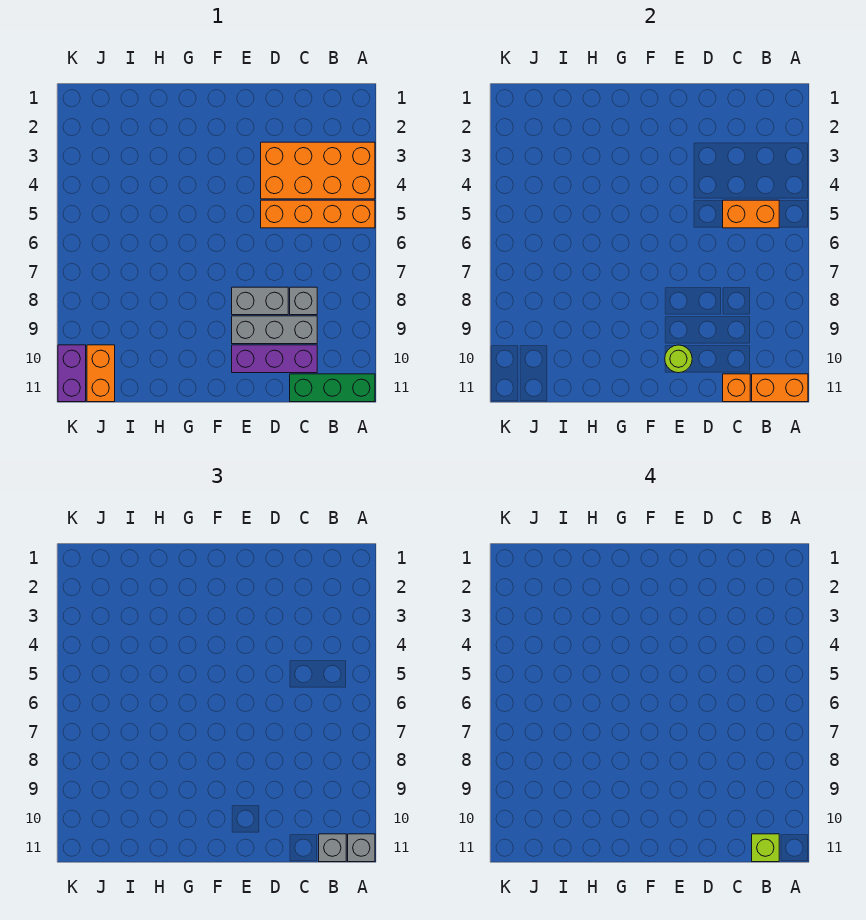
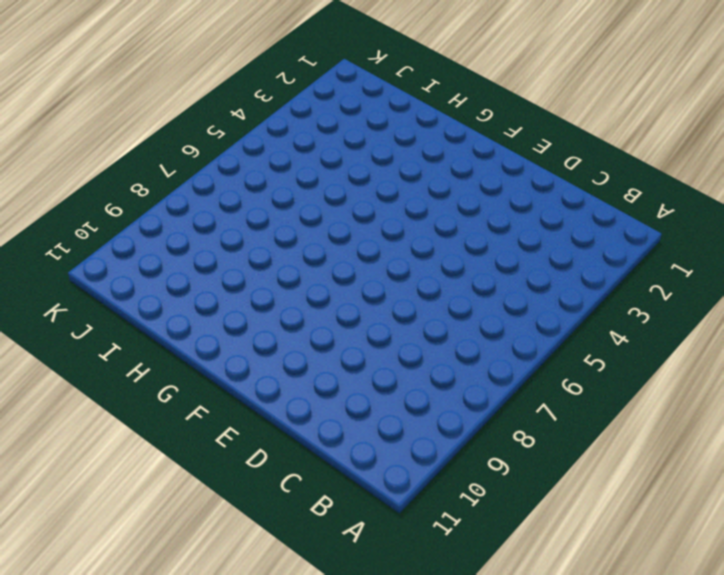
none -> orange brick A3:D4 level 1
none -> orange brick A5:D5 level 1
none -> green brick A11:C11 level 1

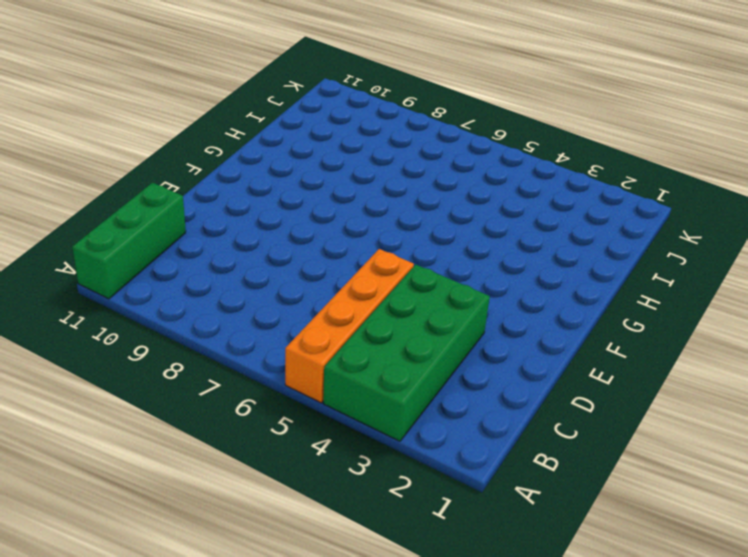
green brick A3:D4 level 1 -> orange brick A3:D4 level 1
none -> grey brick C8 level 1
none -> grey brick C9:E9 level 1
none -> purple brick C10:E10 level 1

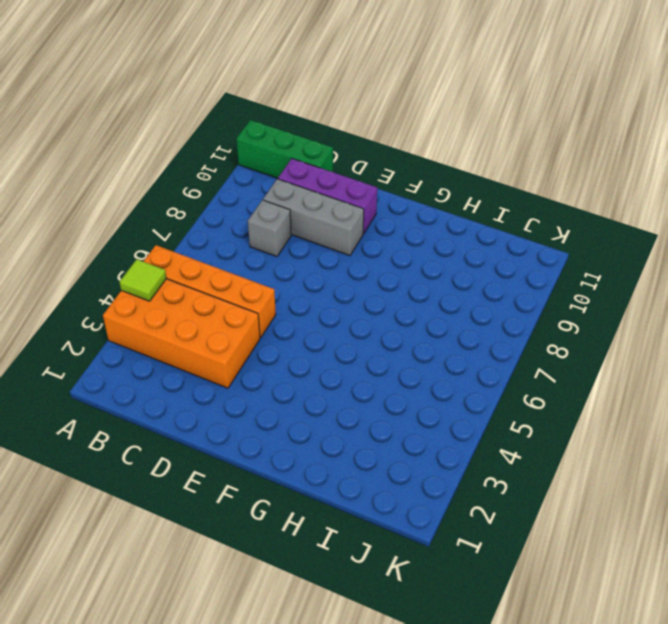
lime tile A4 level 2 -> none
none -> grey brick D8:E8 level 1
none -> orange brick J10:J11 level 1
none -> purple brick K10:K11 level 1

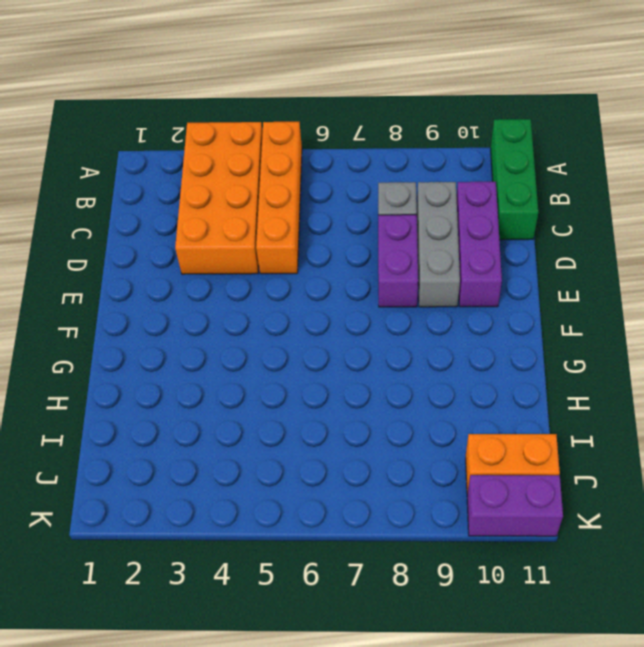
purple brick D8:E8 level 1 -> grey brick D8:E8 level 1
none -> orange brick A11:B11 level 2
none -> orange brick B5:C5 level 2
none -> orange brick C11 level 2

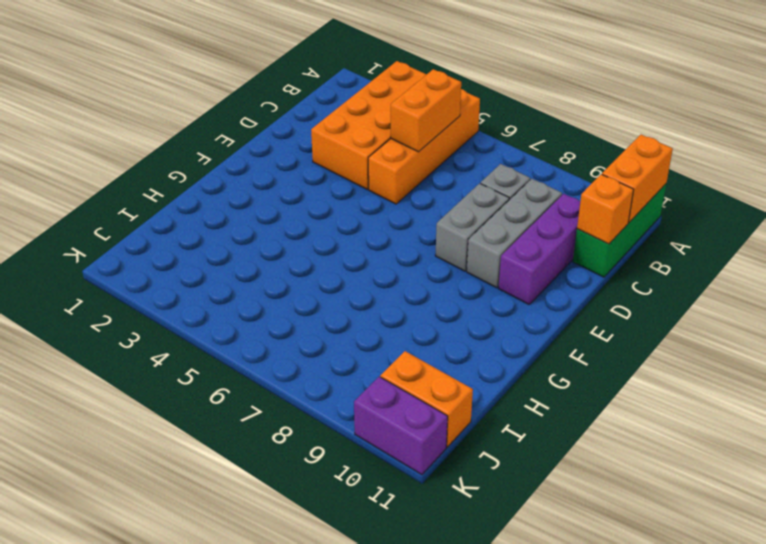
none -> lime round brick E10 level 2
none -> grey brick A11 level 3
none -> grey brick B11 level 3

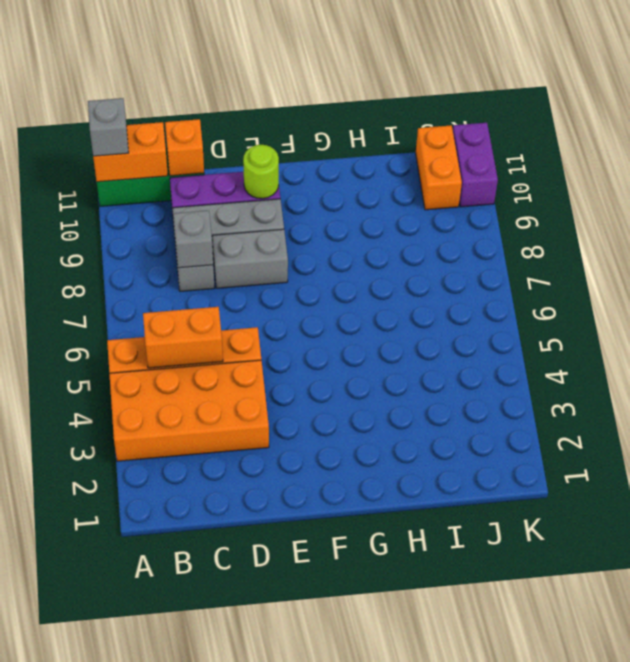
grey brick C8 level 2 -> grey brick B11 level 3
none -> lime brick B11 level 4

